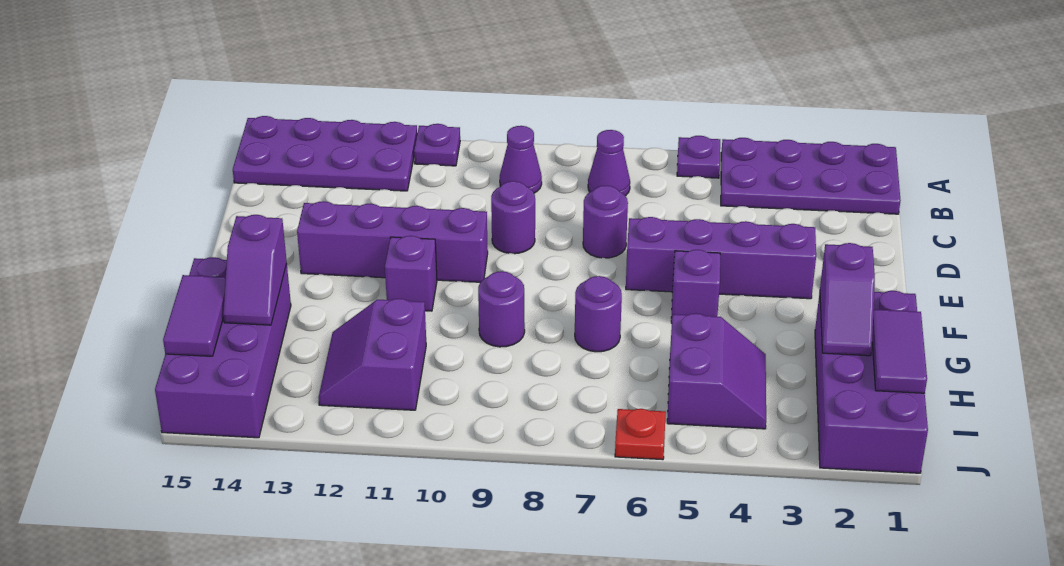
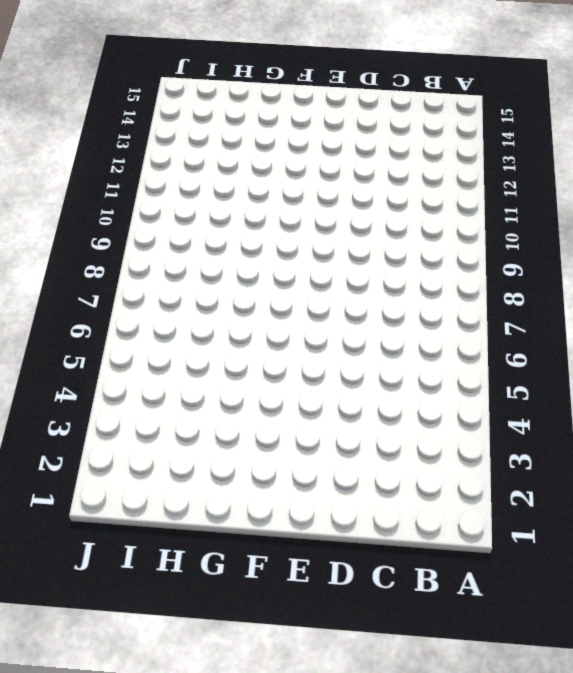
none -> purple plate A1:B4 level 1
none -> purple plate A5 level 1
none -> purple plate A11 level 1

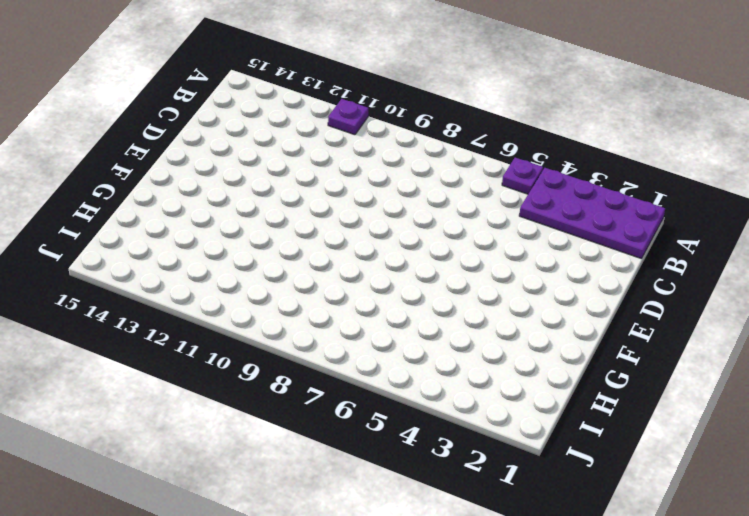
none -> purple plate A12:B15 level 1
none -> purple cone B7 level 1
none -> purple cone B9 level 1

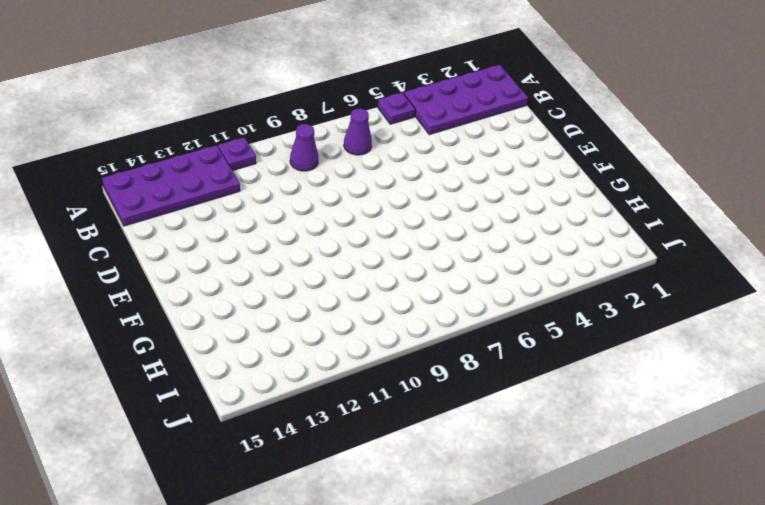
none -> purple round brick D7 level 1
none -> purple round brick D9 level 1
none -> purple brick E3:E6 level 1

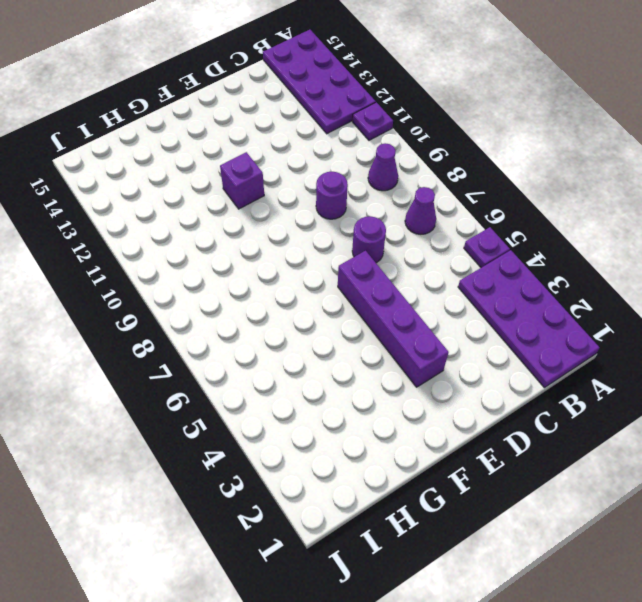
none -> purple brick E10:E13 level 1
none -> purple brick F5 level 1
none -> purple brick G1:J2 level 1

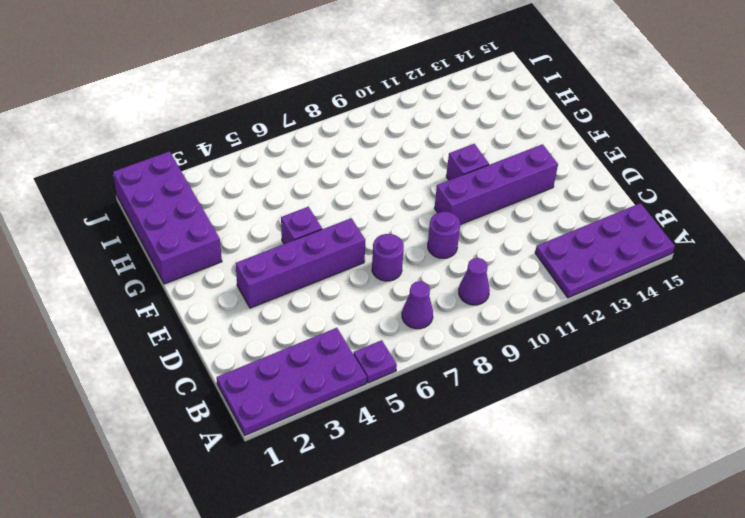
none -> purple plate A11 level 1
none -> purple round brick G7 level 1
none -> purple round brick G9 level 1

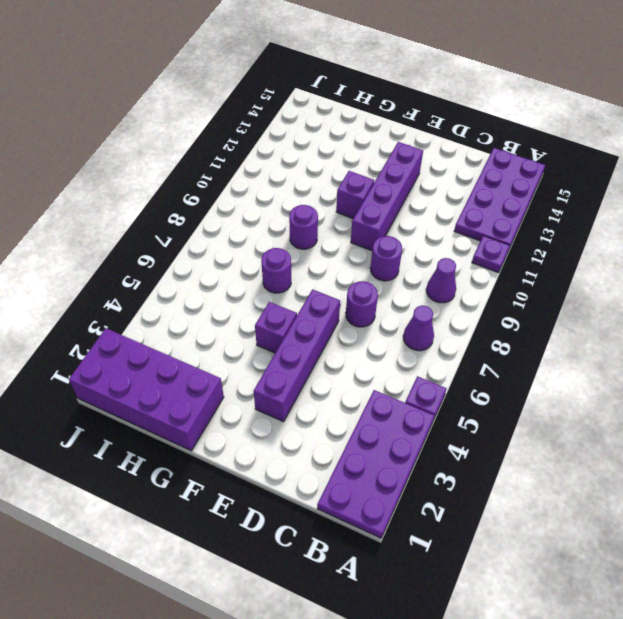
none -> purple brick G14:J15 level 1
none -> purple slope H4:I5 level 1 top 5
none -> purple slope H11:I12 level 1 top 11

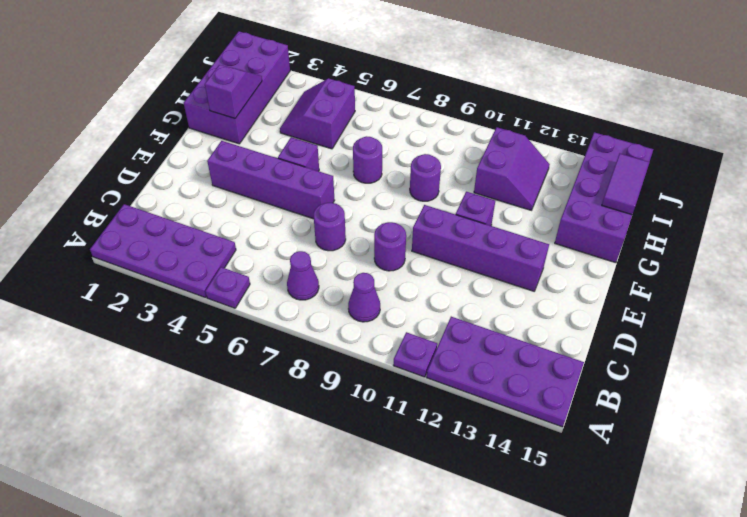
none -> red plate J6 level 1
none -> purple slope G14:H14 level 2 top G
none -> purple tile H1:I1 level 2

